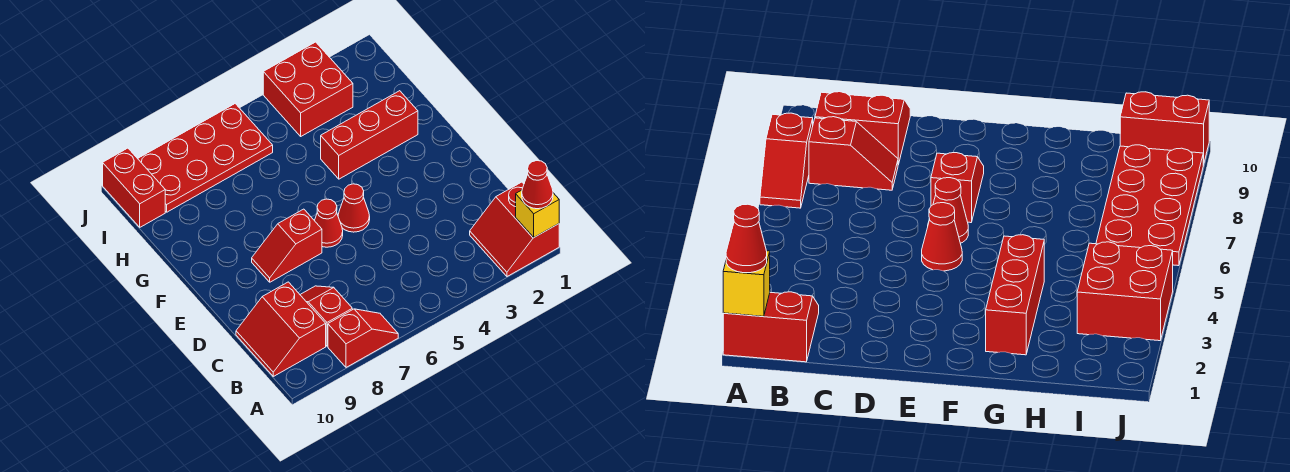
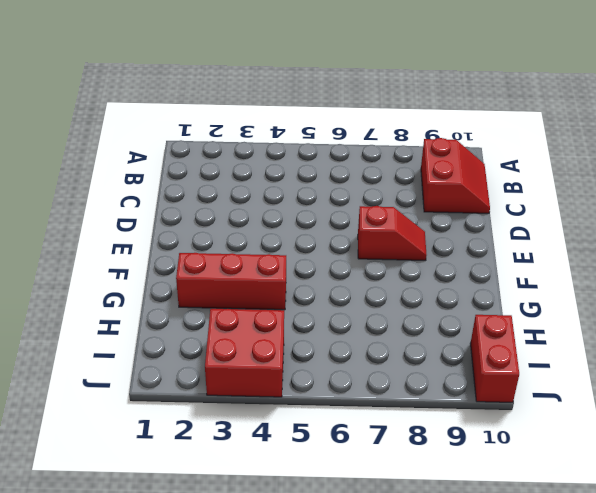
none -> red slope A1:B2 level 1 top 1
none -> red slope A7:A8 level 1 top 8
none -> red slope B8:C8 level 1 top B

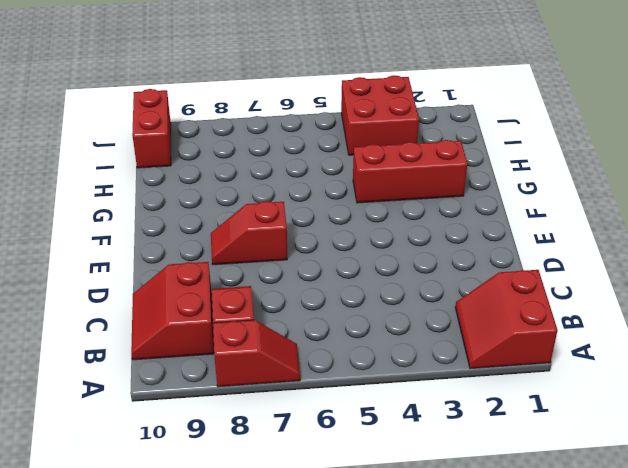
none -> red cone E5 level 1
none -> red cone E6 level 1
none -> red plate I6:J9 level 1

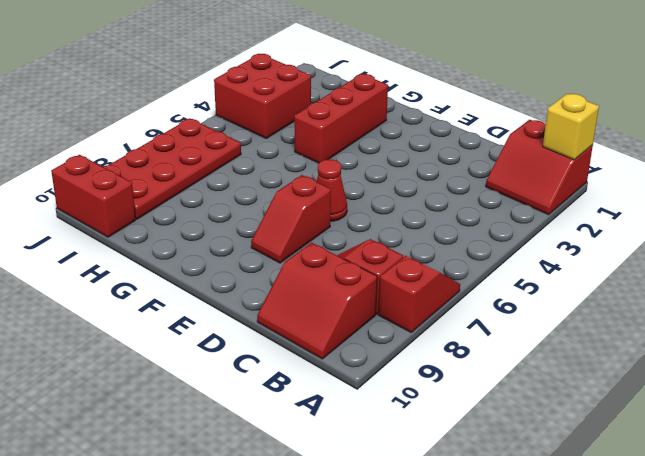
none -> red cone E5 level 1
none -> red cone A1 level 3

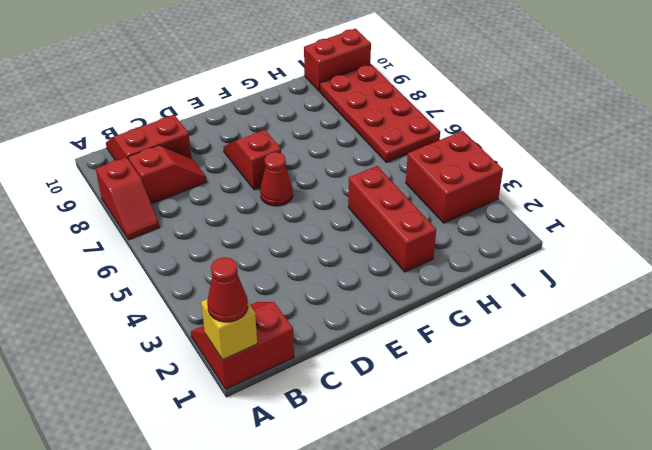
none -> red cone E5 level 1

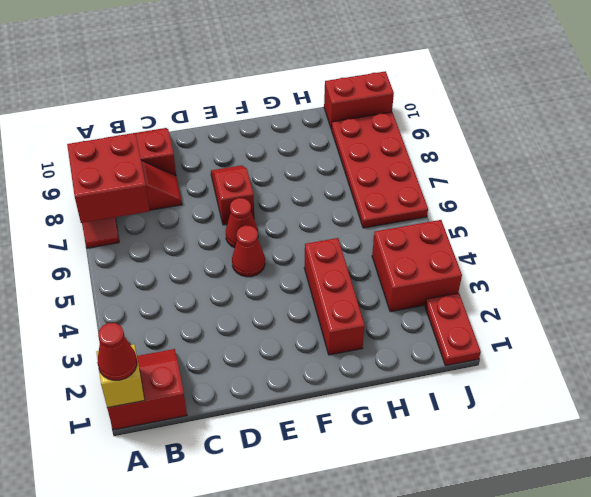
red brick A7:B8 level 2 -> none
red plate J1:J2 level 1 -> none

